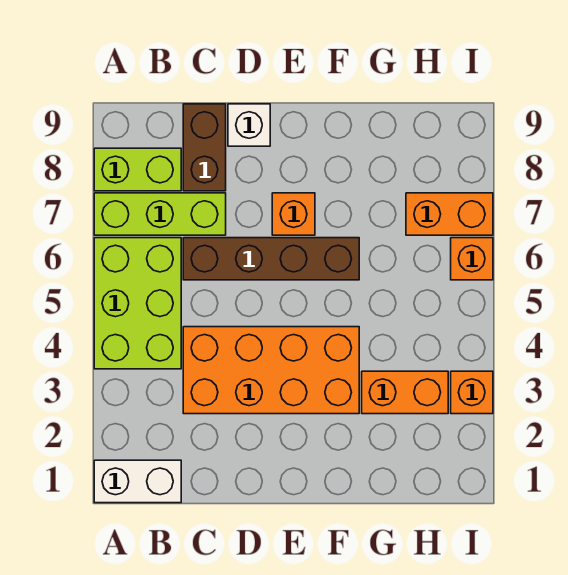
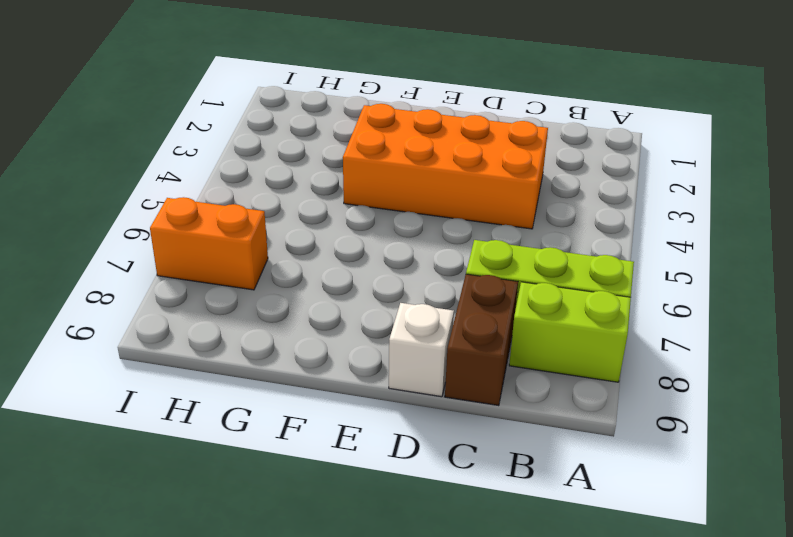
none -> white brick A1:B1 level 1
none -> lime brick A4:B6 level 1
none -> brown brick C6:F6 level 1

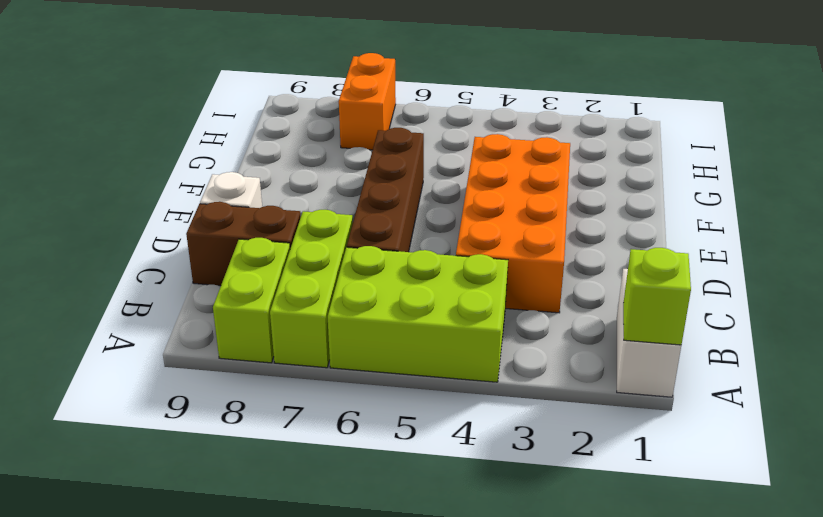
lime brick A1 level 2 -> none
none -> orange brick E7 level 1
none -> orange brick G3:H3 level 1
none -> orange brick I3 level 1

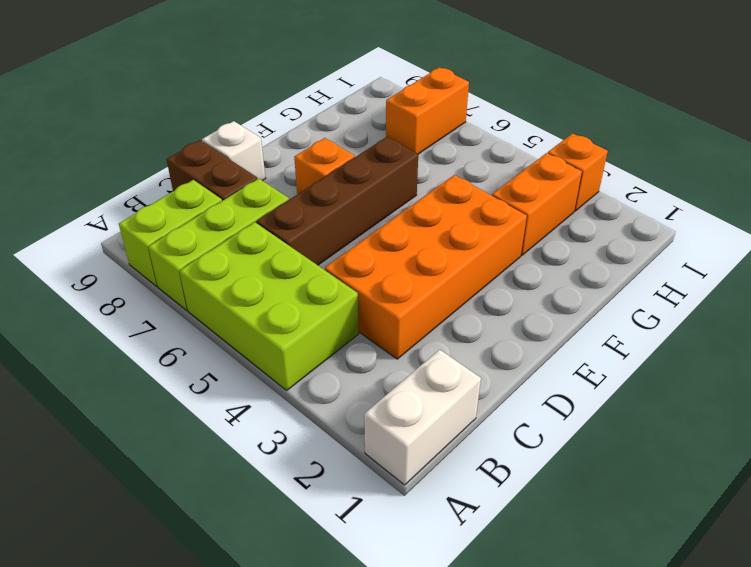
none -> orange brick I6 level 1

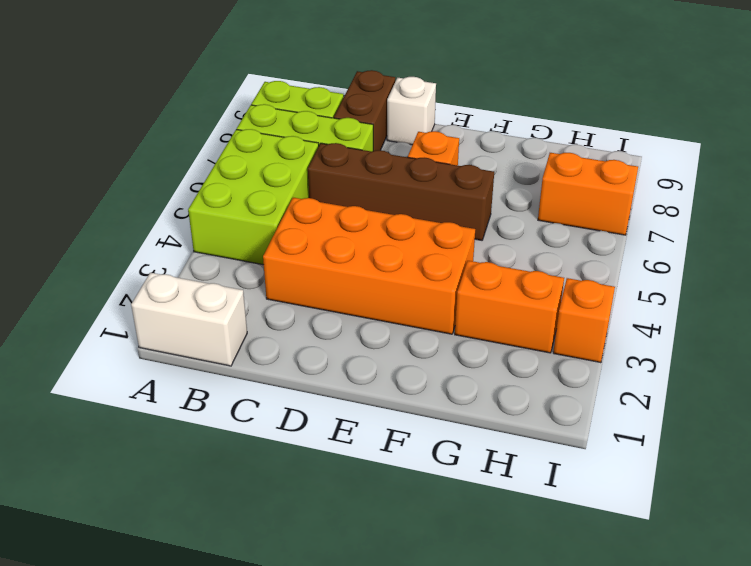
none -> orange brick I6 level 1

